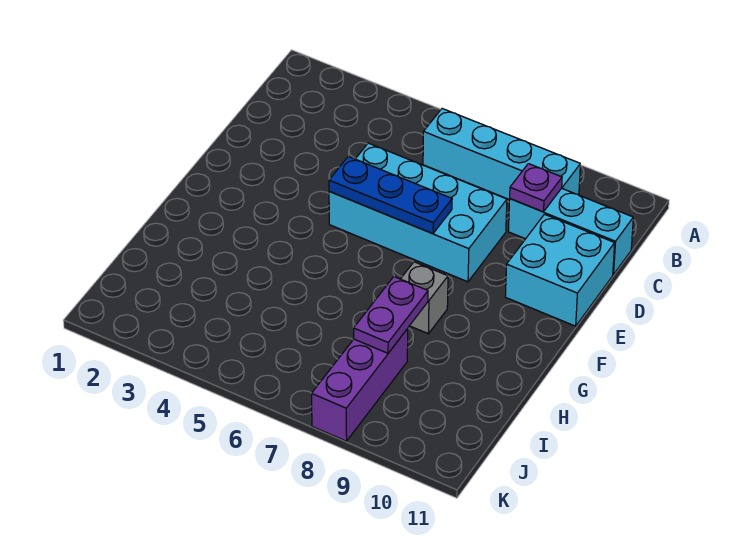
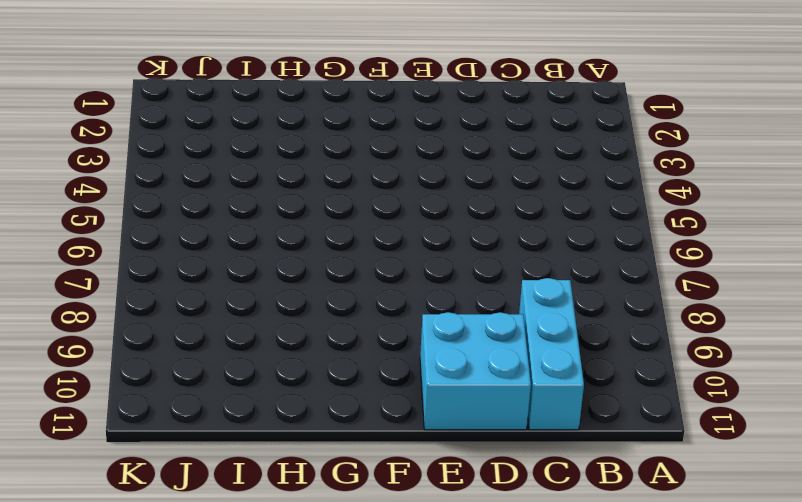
none -> cyan brick B6:B9 level 1
none -> cyan brick D5:E8 level 1

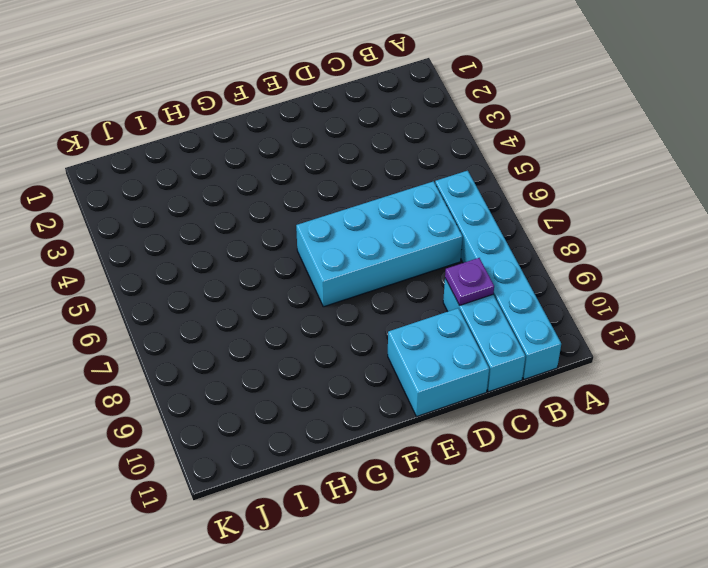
cyan brick B6:B11 level 1 -> cyan brick B6:B9 level 1
cyan brick C6:F7 level 1 -> cyan brick D5:E8 level 1
none -> grey brick G8 level 1
none -> purple brick I8:K8 level 1

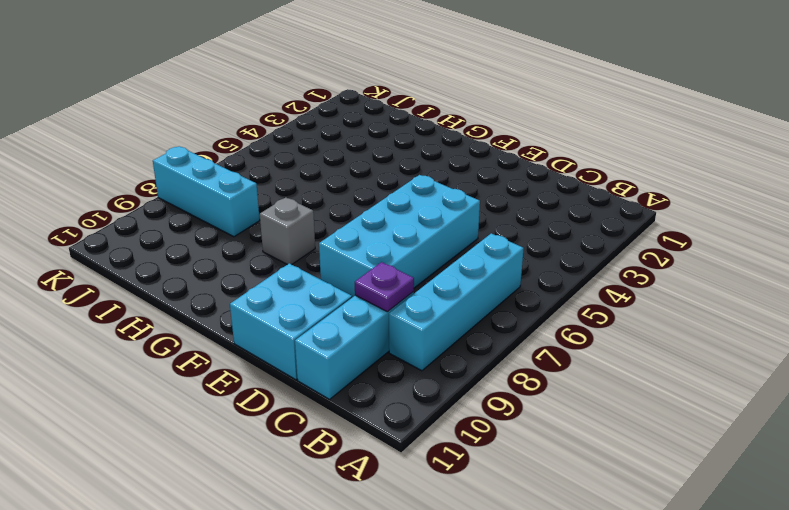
cyan brick I8:K8 level 1 -> purple brick I8:K8 level 1
none -> blue plate E5:E7 level 2
none -> purple plate H8:I8 level 2

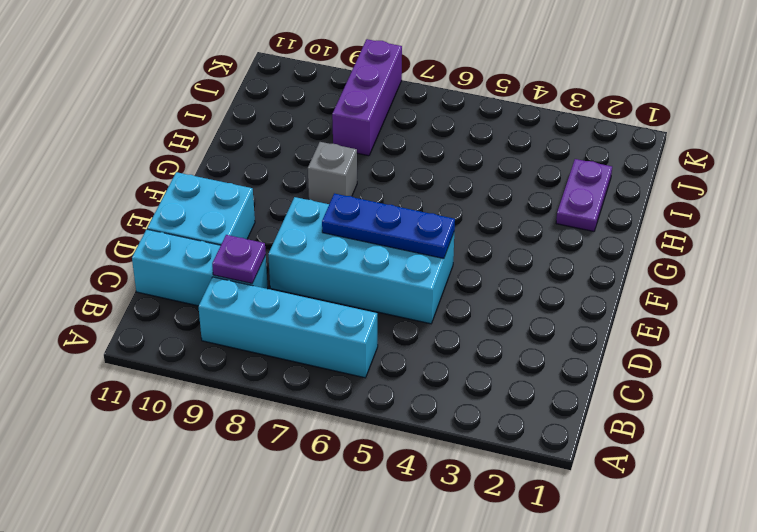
purple plate H2:I2 level 1 -> purple plate H8:I8 level 2

